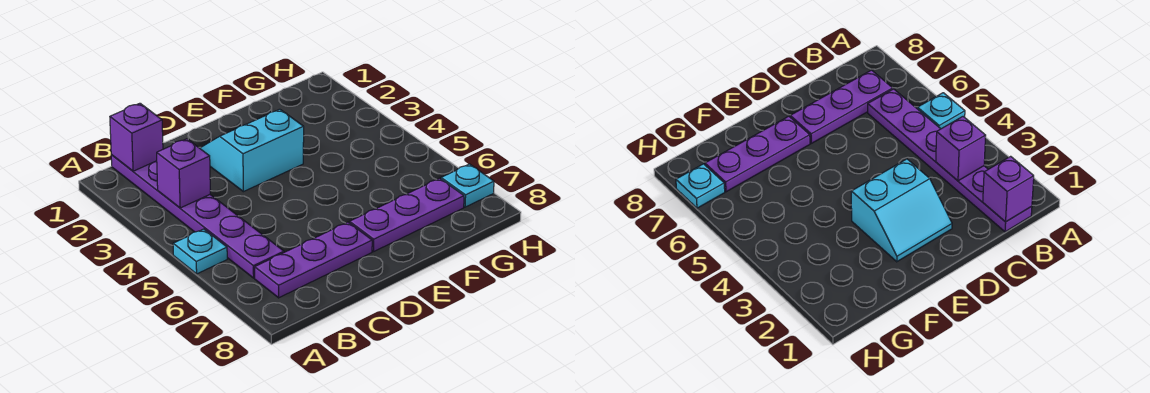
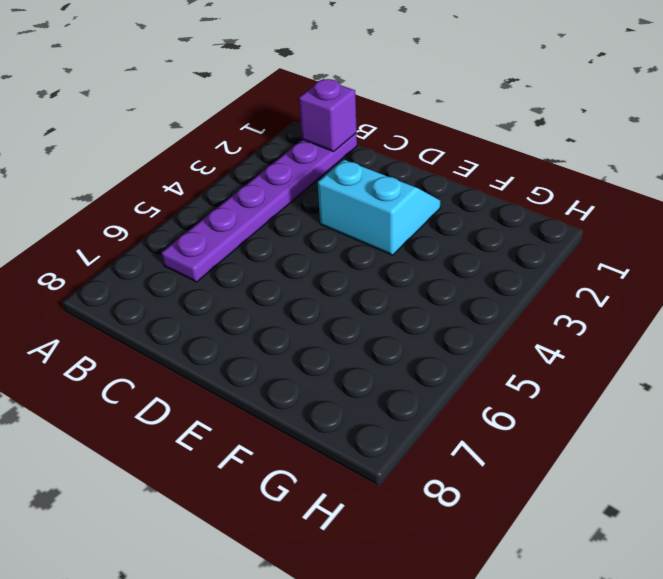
none -> cyan plate A5 level 1
none -> purple plate B7:D7 level 1

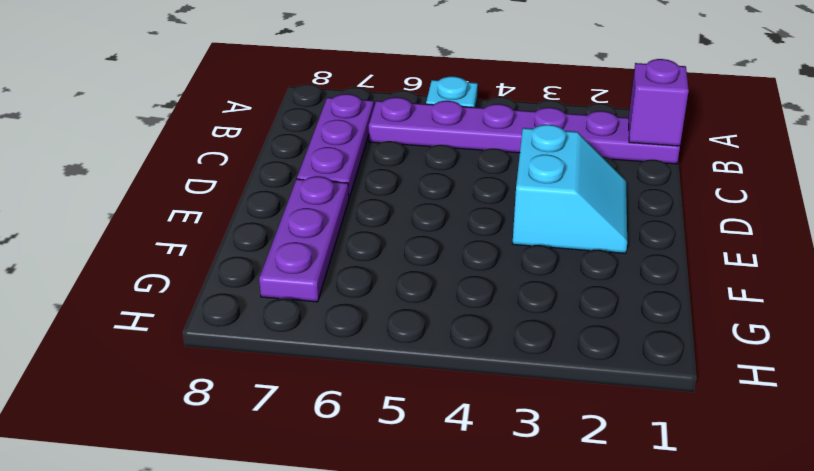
none -> cyan plate H7 level 1
none -> purple brick B3 level 2

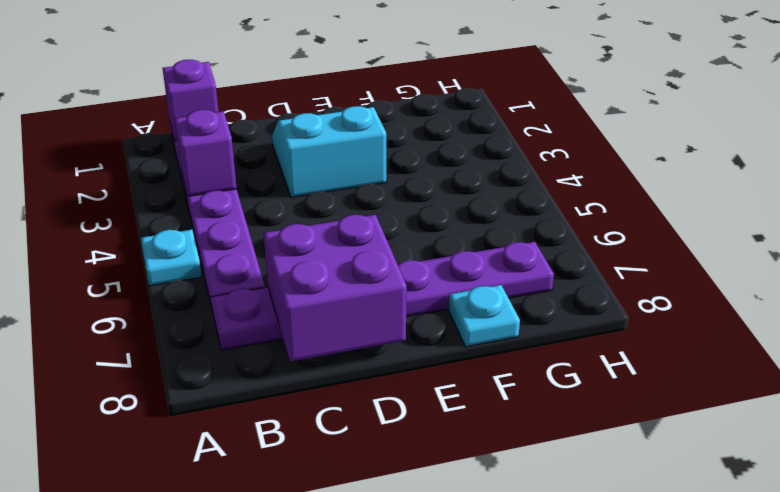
purple brick C7:D8 level 2 -> none
cyan plate F8 level 1 -> cyan plate H7 level 1

